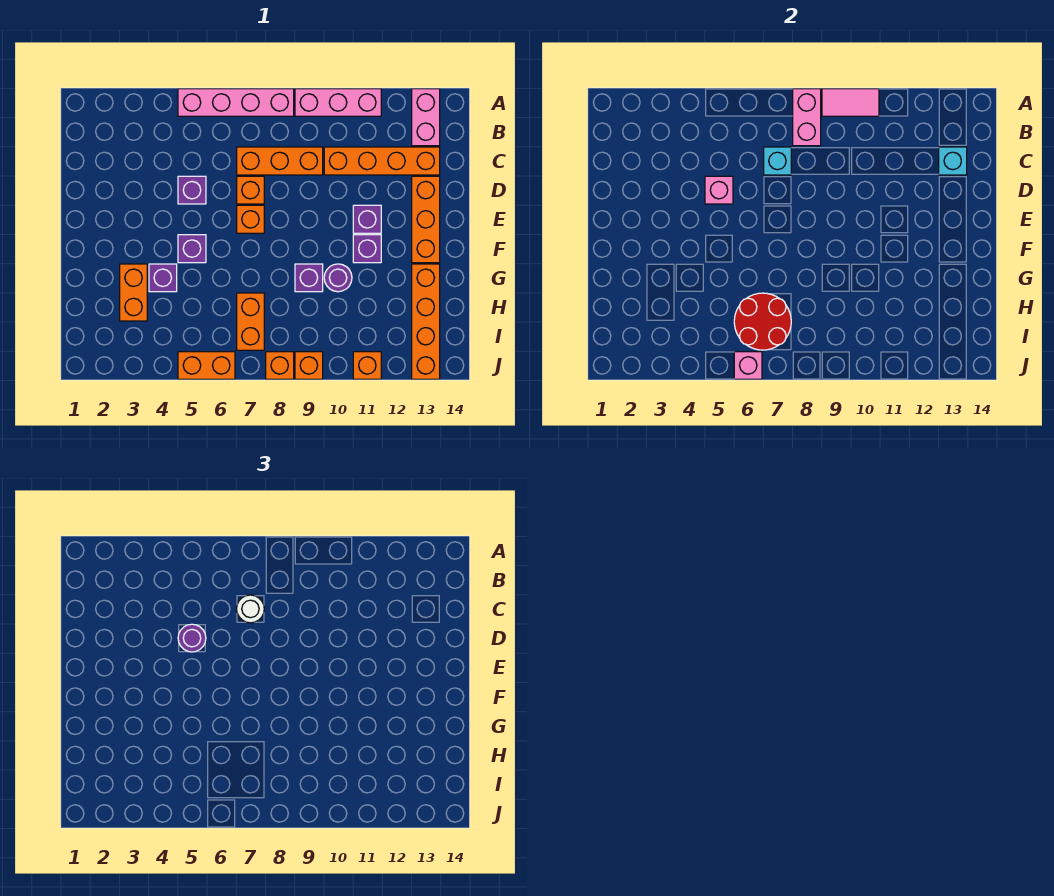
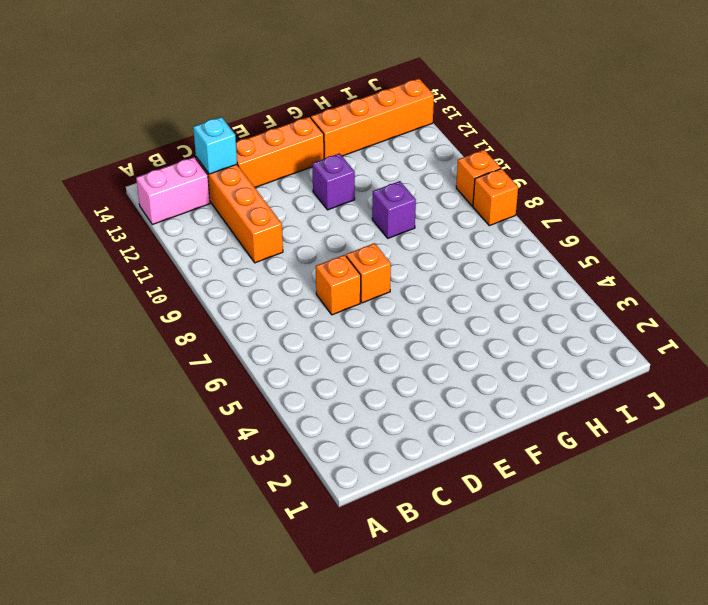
none -> pink brick A5:A8 level 1
none -> pink brick A9:A11 level 1
none -> orange brick C7:C9 level 1
none -> purple brick D5 level 1

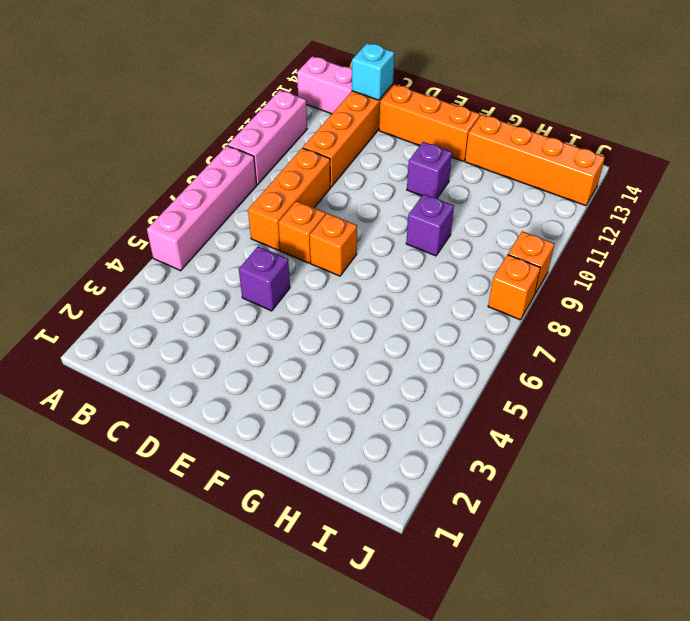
none -> purple brick E11 level 1
none -> purple brick F5 level 1
none -> orange brick G3:H3 level 1
none -> purple brick G4 level 1

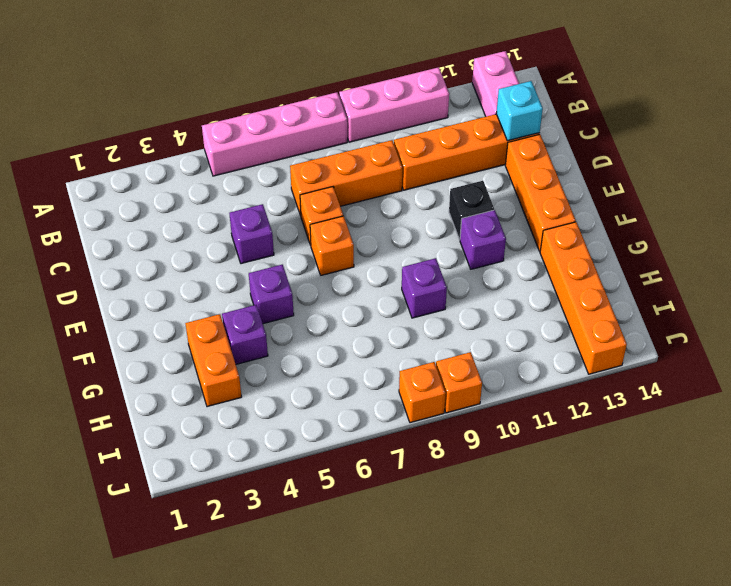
black brick E11 level 1 -> purple brick E11 level 1
none -> purple round brick G10 level 1
none -> orange brick H7:I7 level 1
none -> orange brick J5:J6 level 1
none -> orange brick J11 level 1

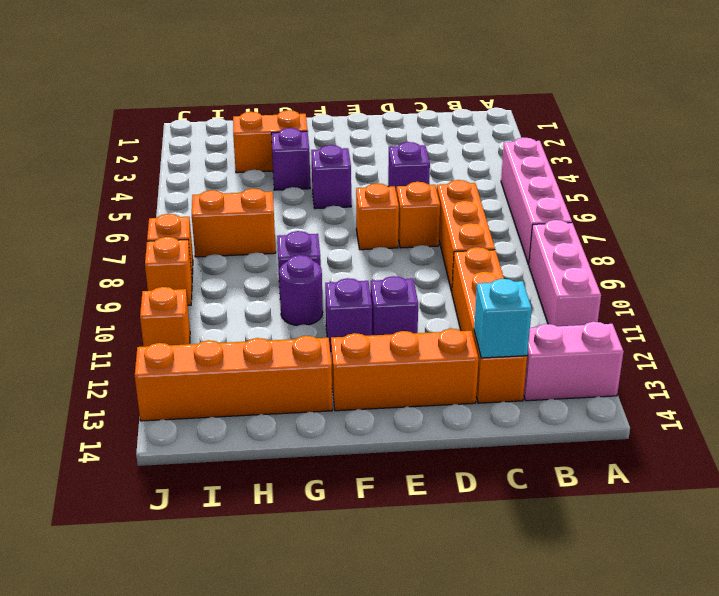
none -> orange brick J5:J6 level 1
none -> pink brick A8:B8 level 2
none -> pink tile A9:A10 level 2
none -> cyan brick C7 level 2

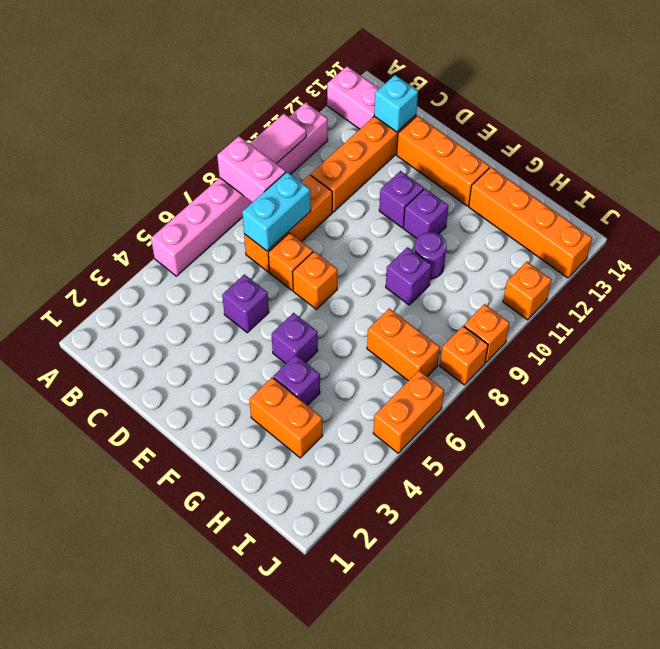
cyan brick C7:C8 level 2 -> cyan brick C7 level 2
none -> pink brick D5 level 2
none -> red round brick H6:I7 level 2
none -> pink brick J6 level 2
none -> white round brick C7 level 3

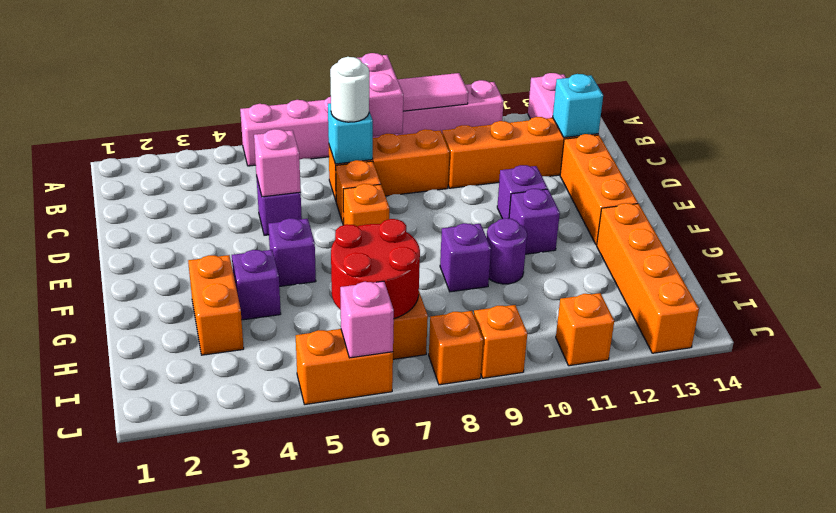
none -> purple round brick D5 level 3

